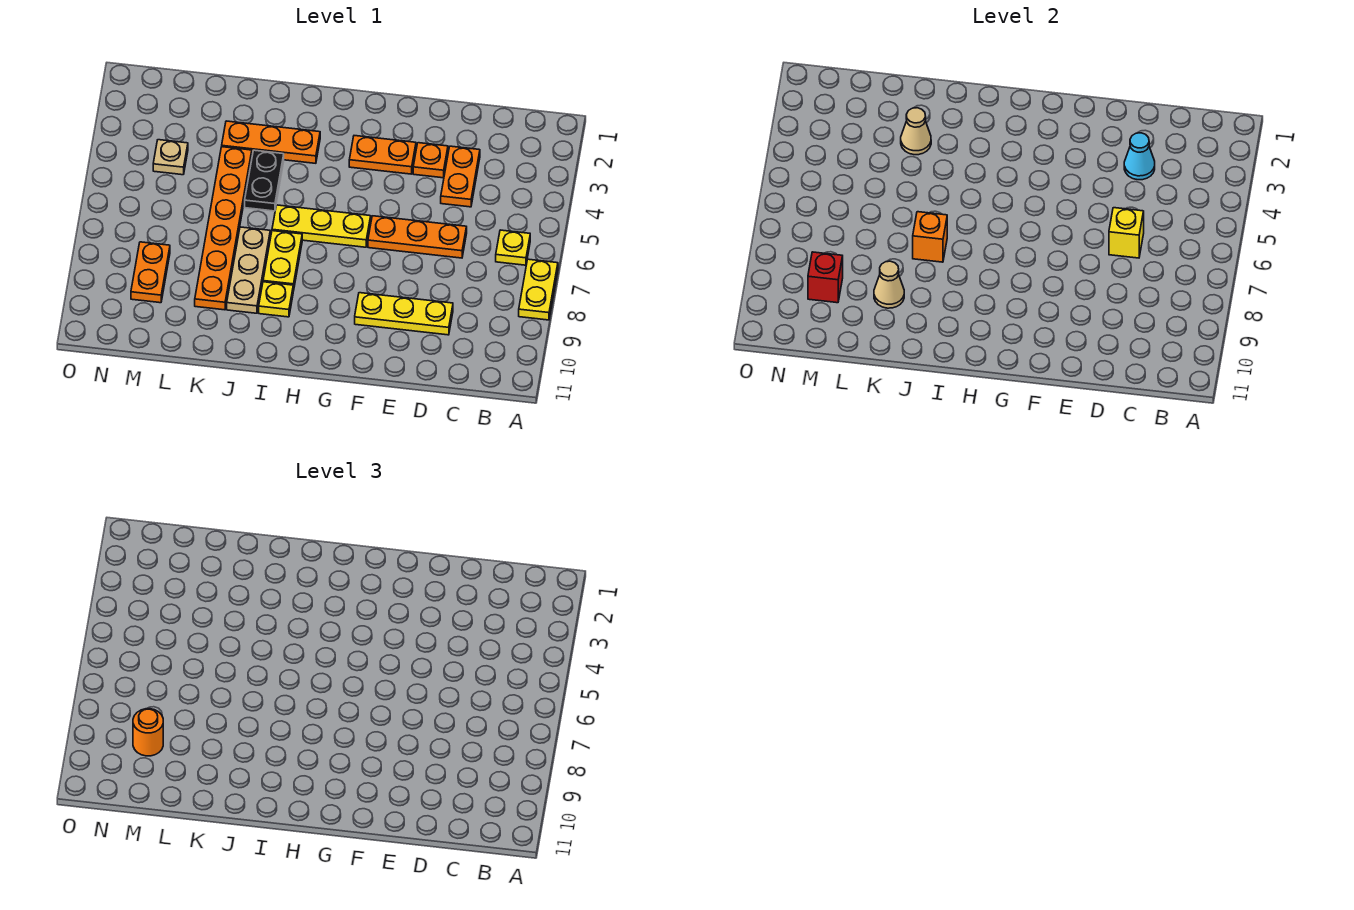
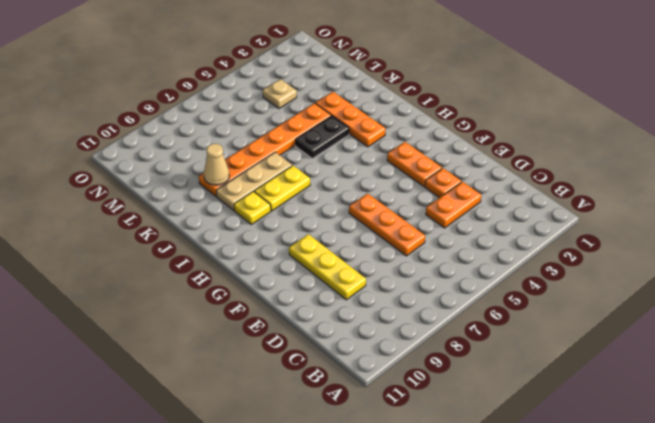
none -> yellow plate A7:A8 level 1
none -> yellow plate B6 level 1
none -> yellow plate G6:I6 level 1

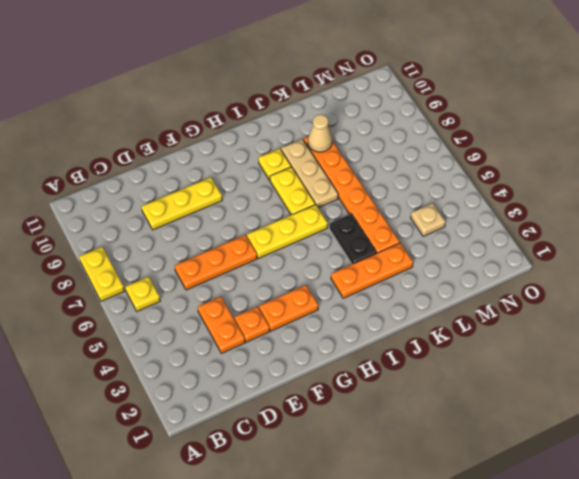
none -> orange plate M8:M9 level 1
none -> cyan cone D3 level 2
none -> yellow brick D6 level 2

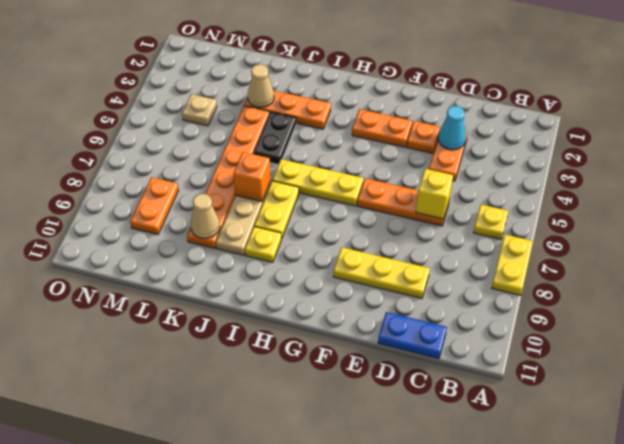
blue plate C11:D11 level 1 -> none
none -> red brick M9 level 2
none -> orange round brick M9 level 3

